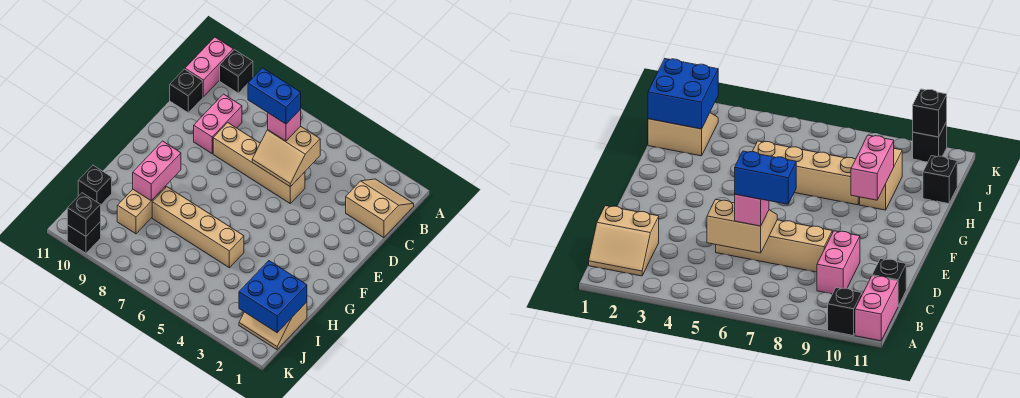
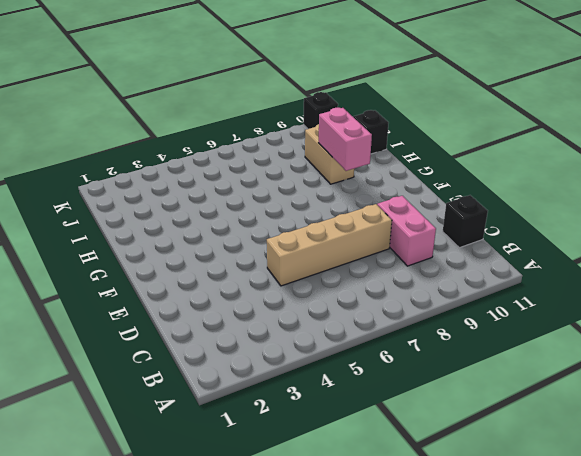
none -> black brick A10 level 1
none -> pink brick A11:B11 level 1
none -> tan slope B1:C2 level 1 top C

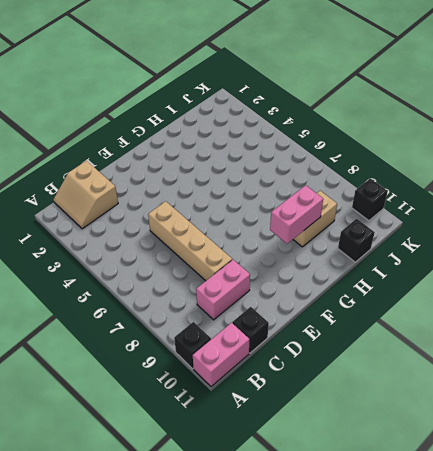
none -> tan brick H5:H8 level 1
none -> tan slope I1:J2 level 1 top I
none -> tan slope C5:D6 level 2 top C

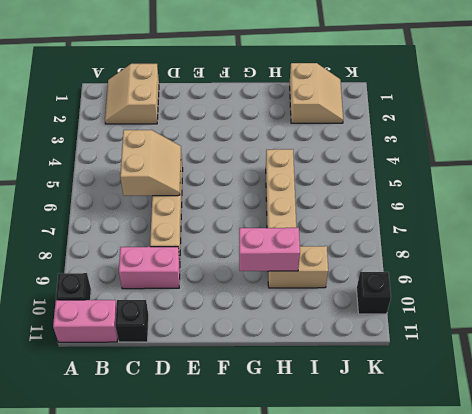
none -> black brick I11 level 1
none -> blue brick I1:J2 level 2
none -> black brick K10 level 2

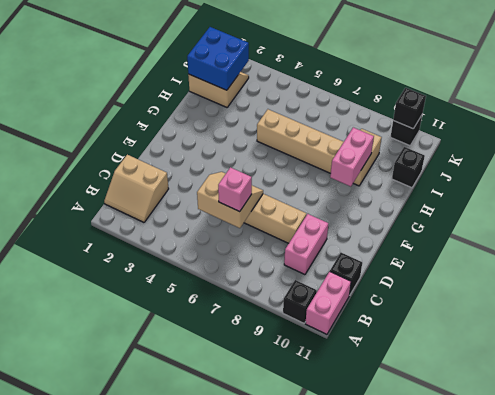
none -> blue brick C6:C7 level 4

